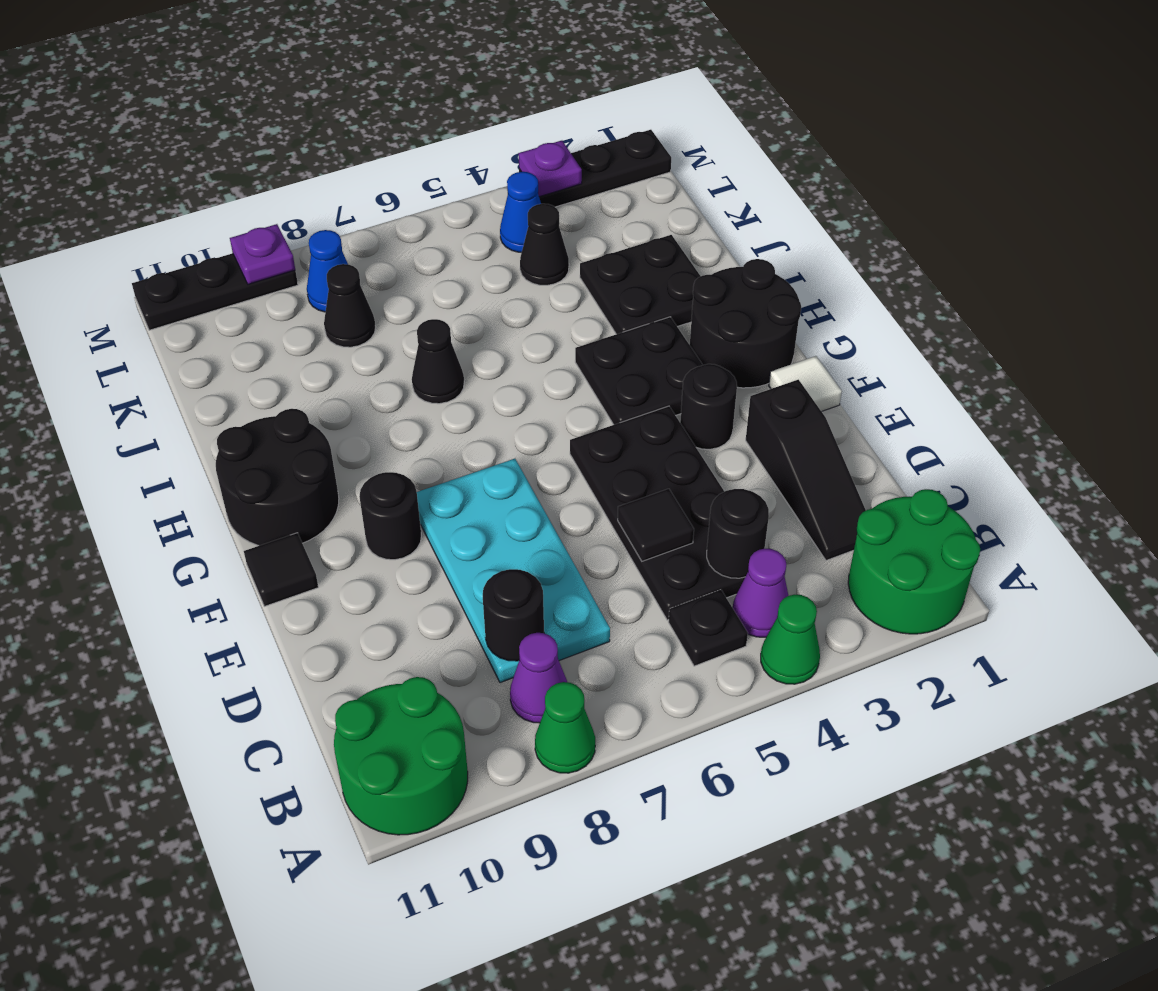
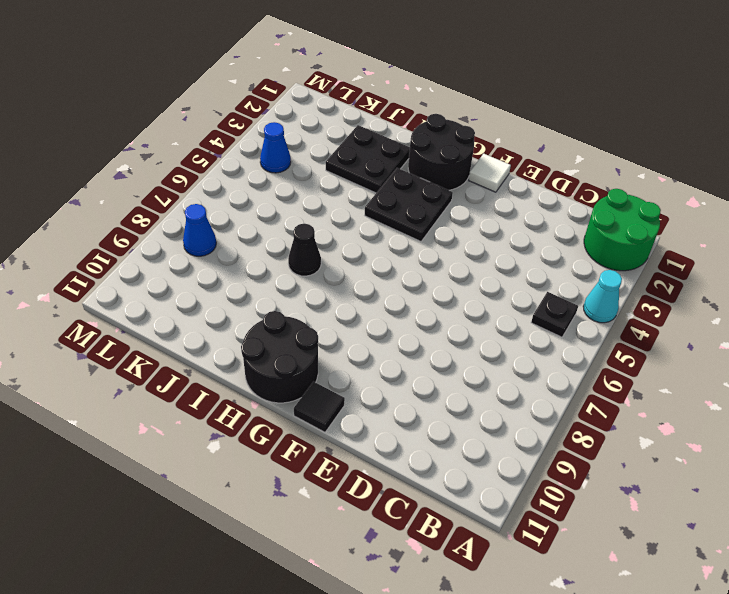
cyan cone A4 level 1 -> green cone A4 level 1
none -> green cone A8 level 1
none -> green round brick A10:B11 level 1
none -> purple cone B4 level 1
none -> purple cone B8 level 1

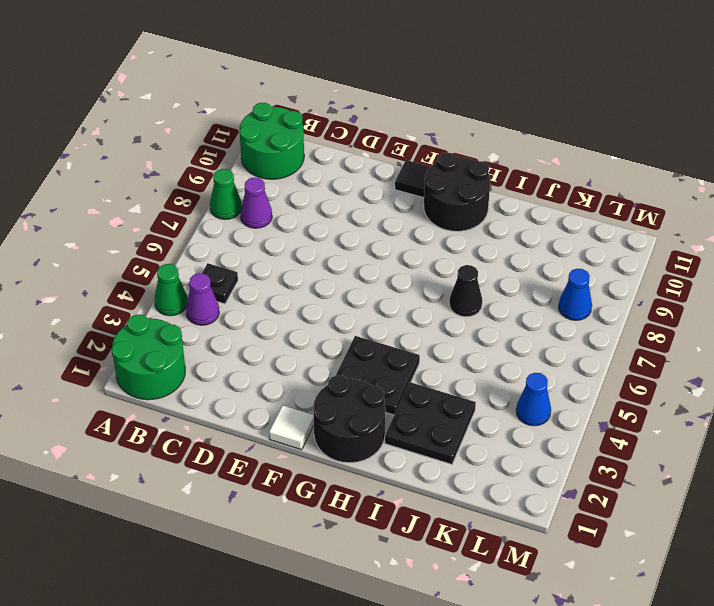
none -> black slope C2:E2 level 1 top E
none -> black plate C4:F5 level 1
none -> cyan plate C7:F8 level 1
none -> black round brick F3 level 1

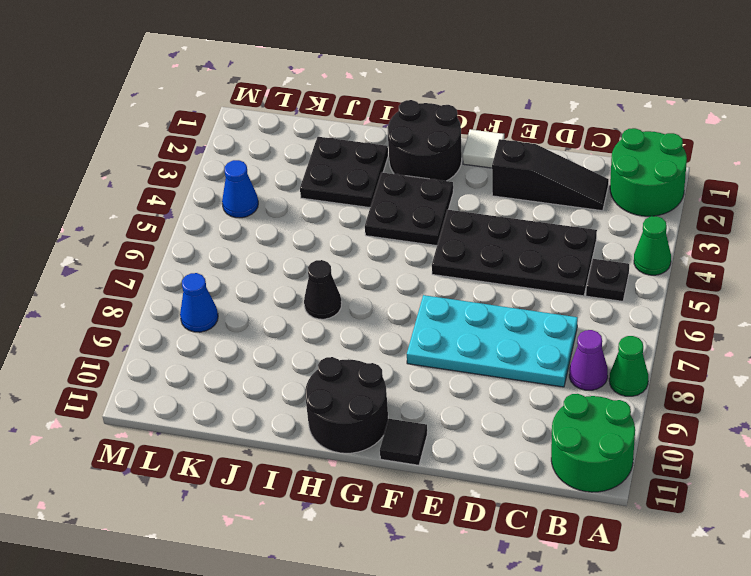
none -> purple cone B4 level 1
none -> black round brick F3 level 1
none -> black round brick F9 level 1
none -> black cone K4 level 1

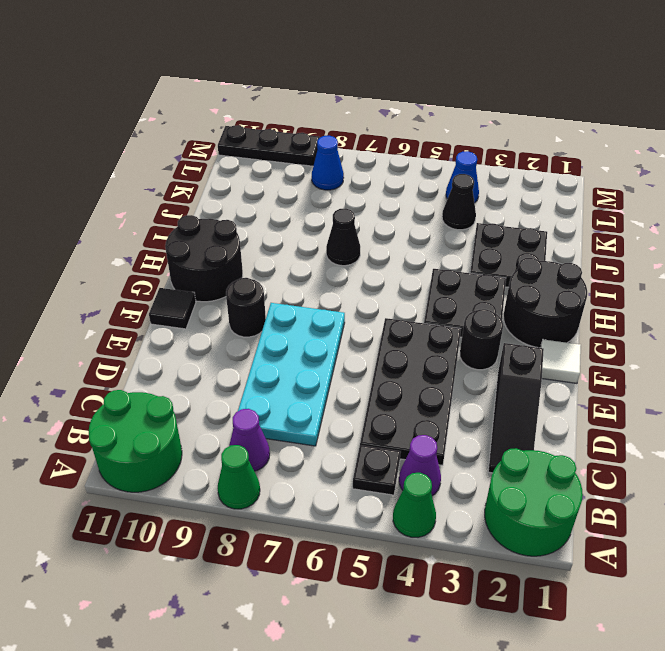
none -> black cone K8 level 1
none -> black plate M1:M3 level 1
none -> black round brick C4 level 2
none -> black round brick C8 level 2

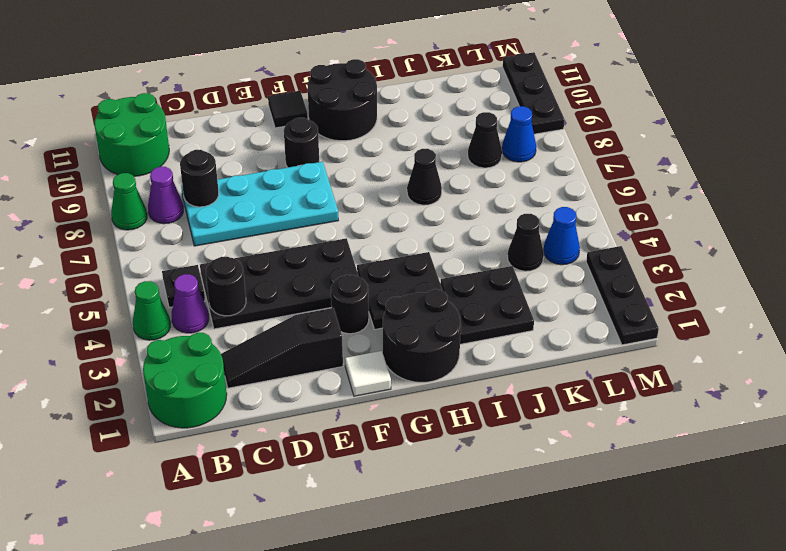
none -> black tile D5 level 2
none -> purple plate M3 level 2
none -> purple plate M9 level 2

